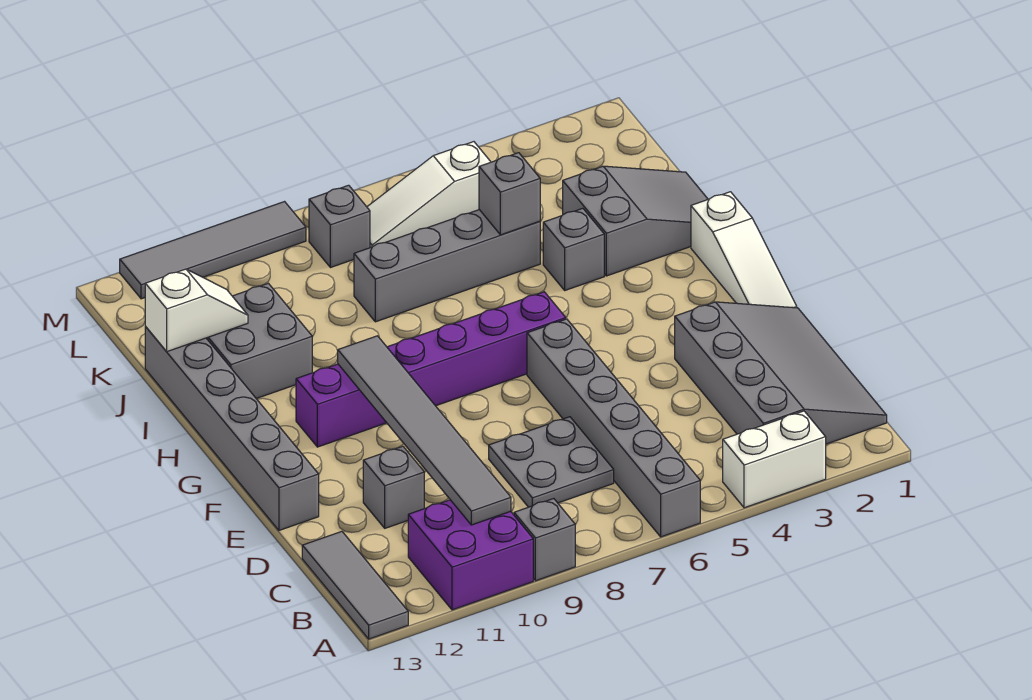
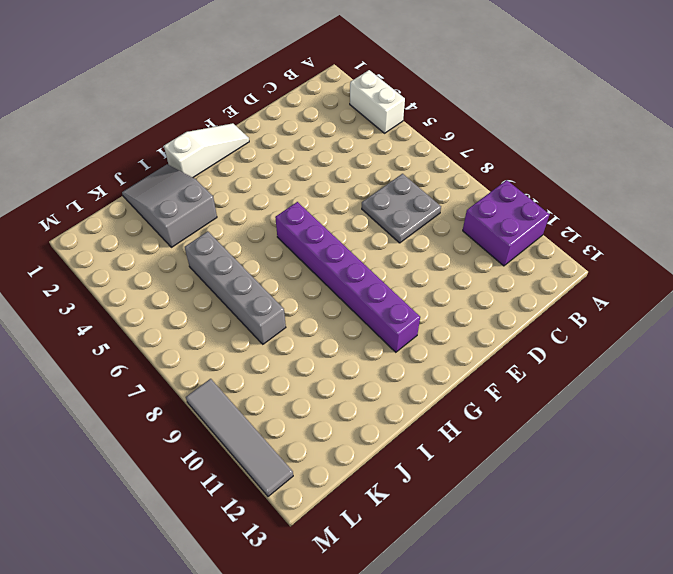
none -> grey brick A6:F6 level 1
none -> grey brick A9 level 1
none -> grey tile A13:C13 level 1

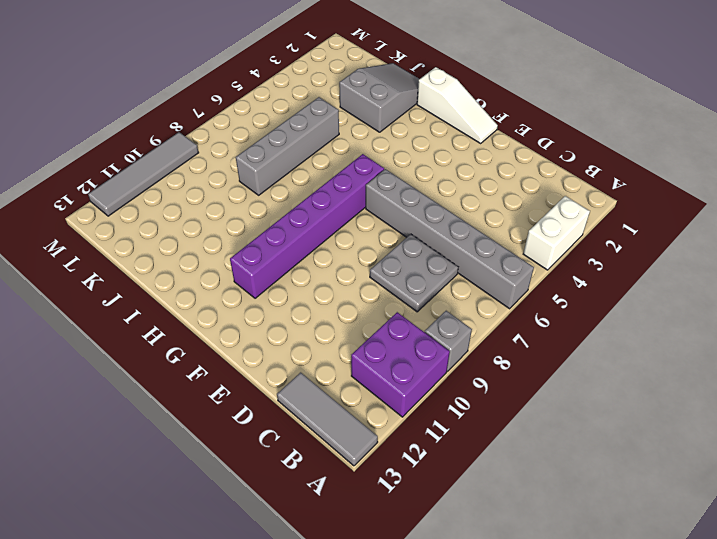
none -> grey slope B1:E3 level 1 top 3
none -> grey brick D11 level 1
none -> grey brick E13:J13 level 1

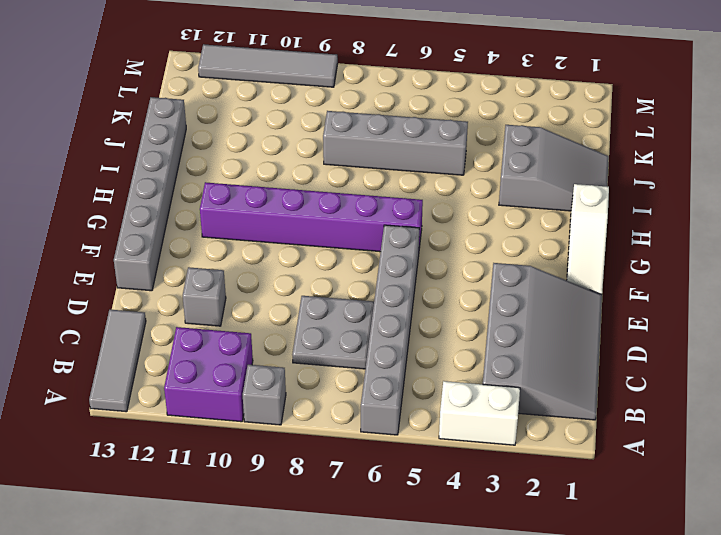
none -> grey brick I4 level 1
none -> grey brick I11:J12 level 1
none -> white slope L5:L7 level 1 top 5

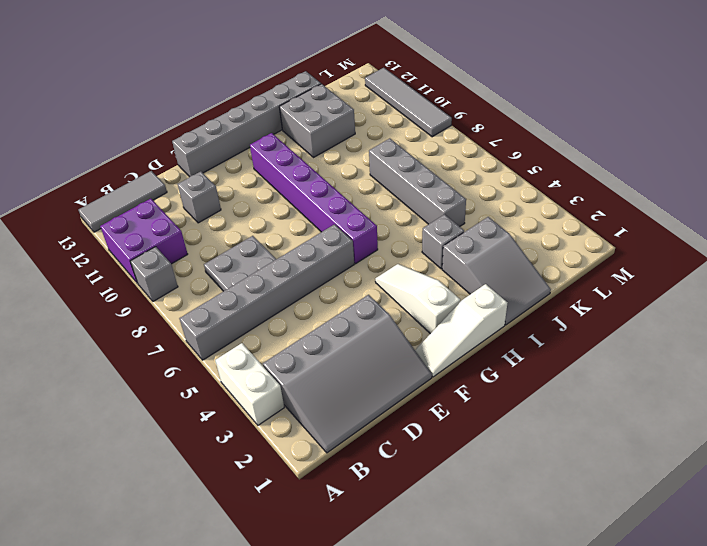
white slope G2:G4 level 1 top 2 -> white slope L5:L7 level 1 top 5
none -> grey brick L8 level 1
none -> grey tile B10:G10 level 2
none -> grey brick J5 level 2

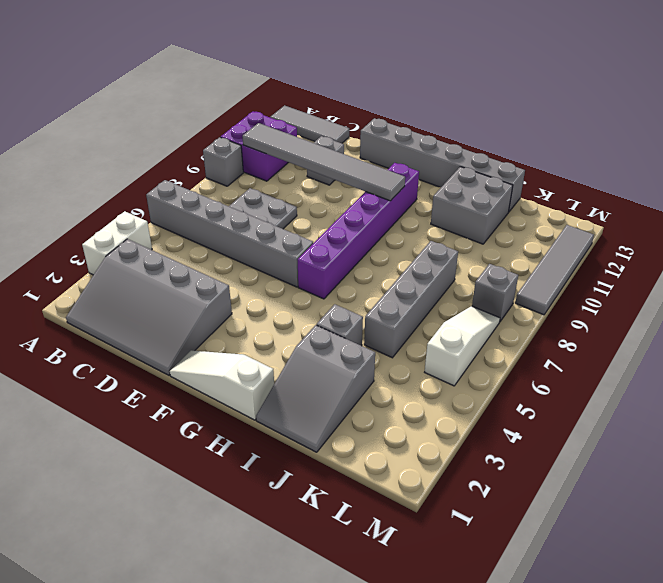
none -> grey brick J5 level 2
none -> white slope J12:J13 level 2 top 13

